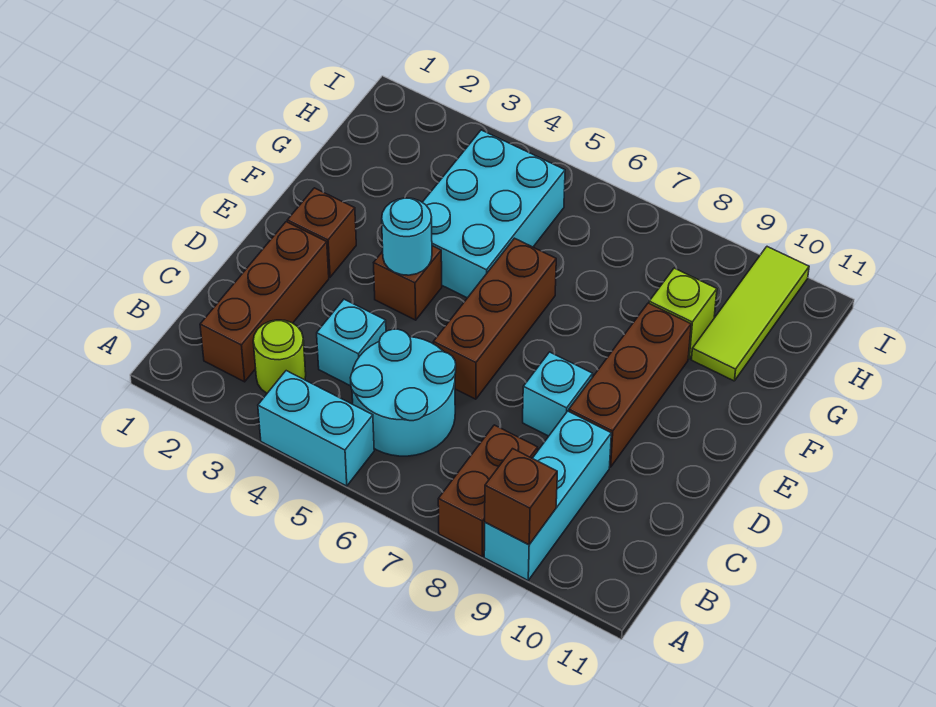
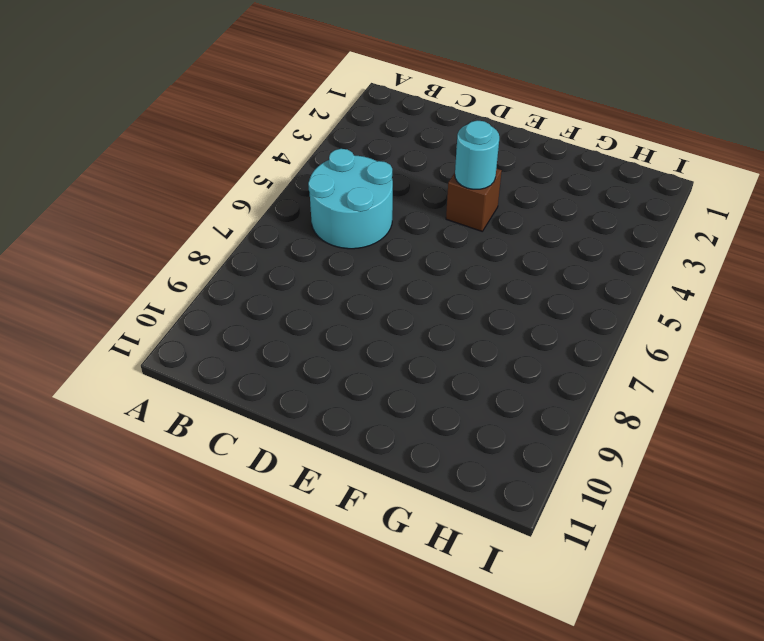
none -> cyan brick A4:A5 level 1
none -> brown brick A8:B8 level 1
none -> cyan brick A9:C9 level 1

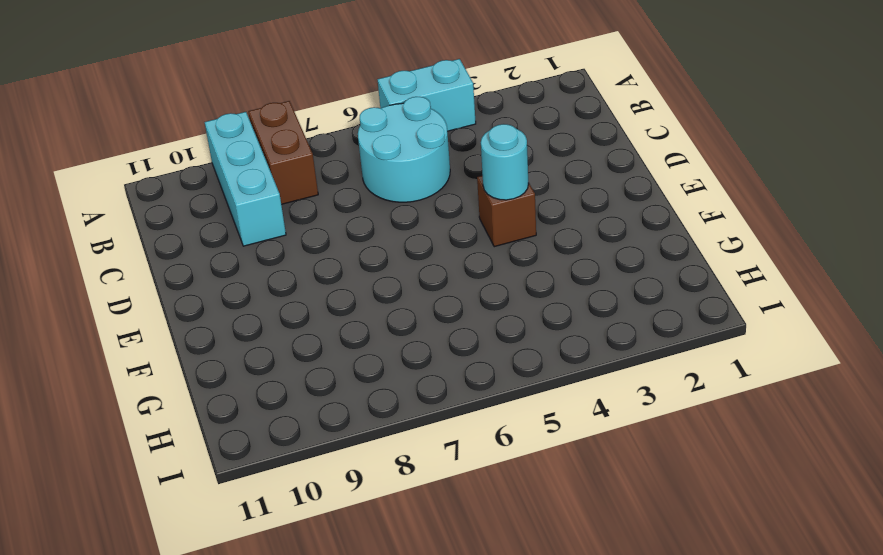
none -> brown brick B2:D2 level 1
none -> lime round brick B3 level 1
none -> cyan brick C4 level 1

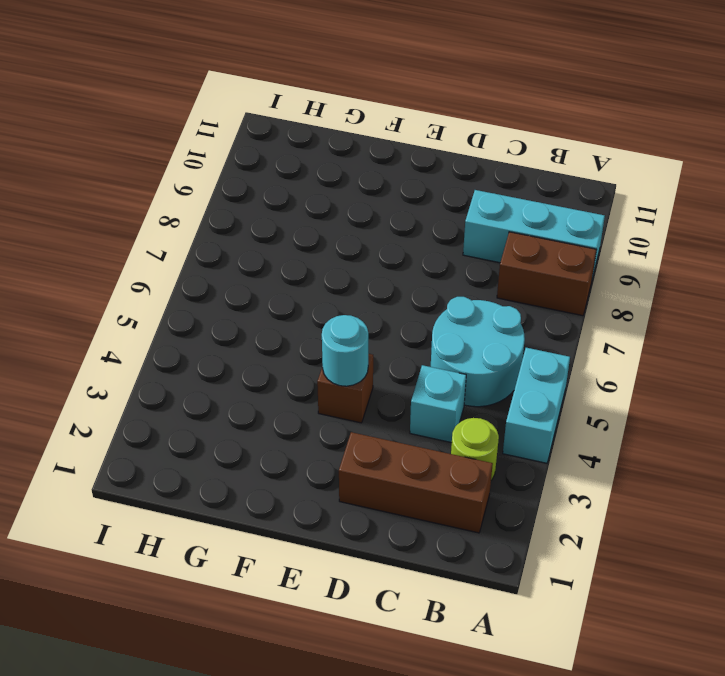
none -> brown brick D6:F6 level 1
none -> cyan brick D8 level 1
none -> brown brick D9:F9 level 1

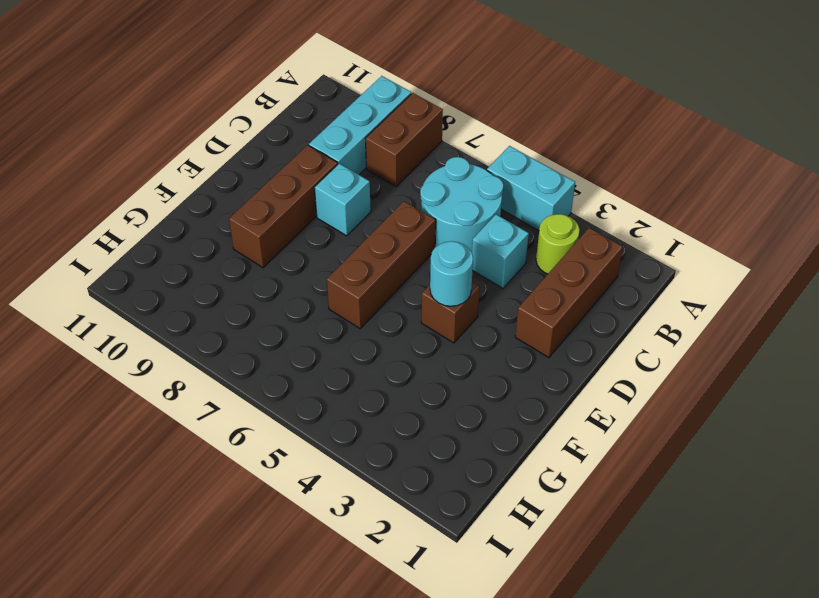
none -> brown brick E2 level 1
none -> cyan brick F4:H5 level 1
none -> lime brick G9 level 1

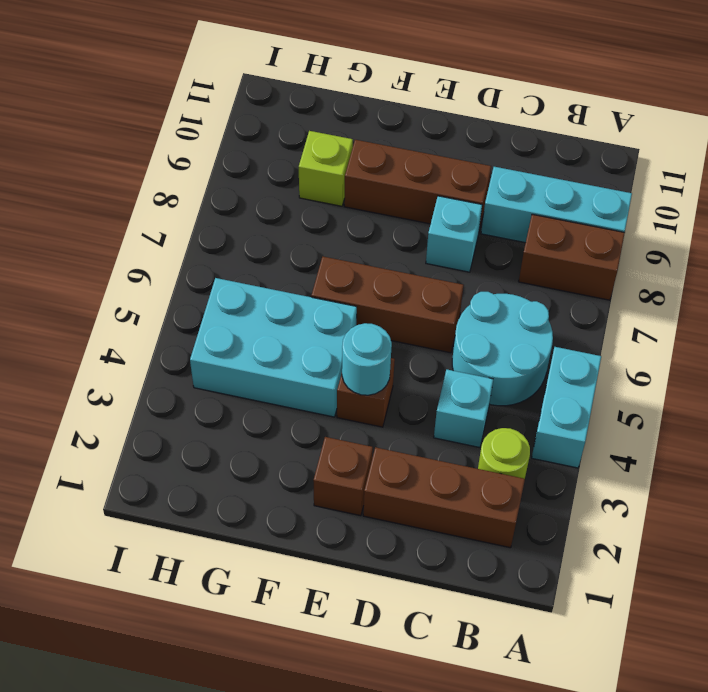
none -> lime tile G10:I10 level 1
none -> brown brick A9 level 2

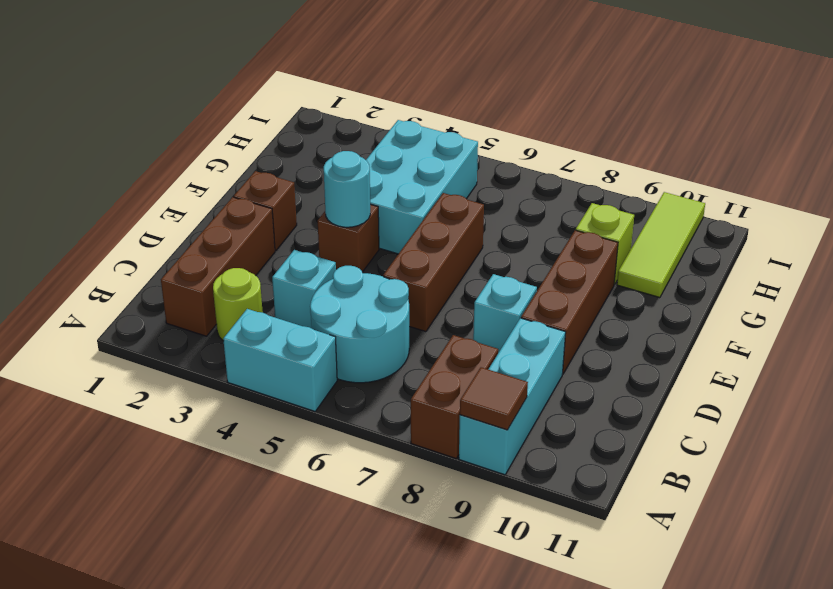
brown tile A9 level 2 -> brown brick A9 level 2

